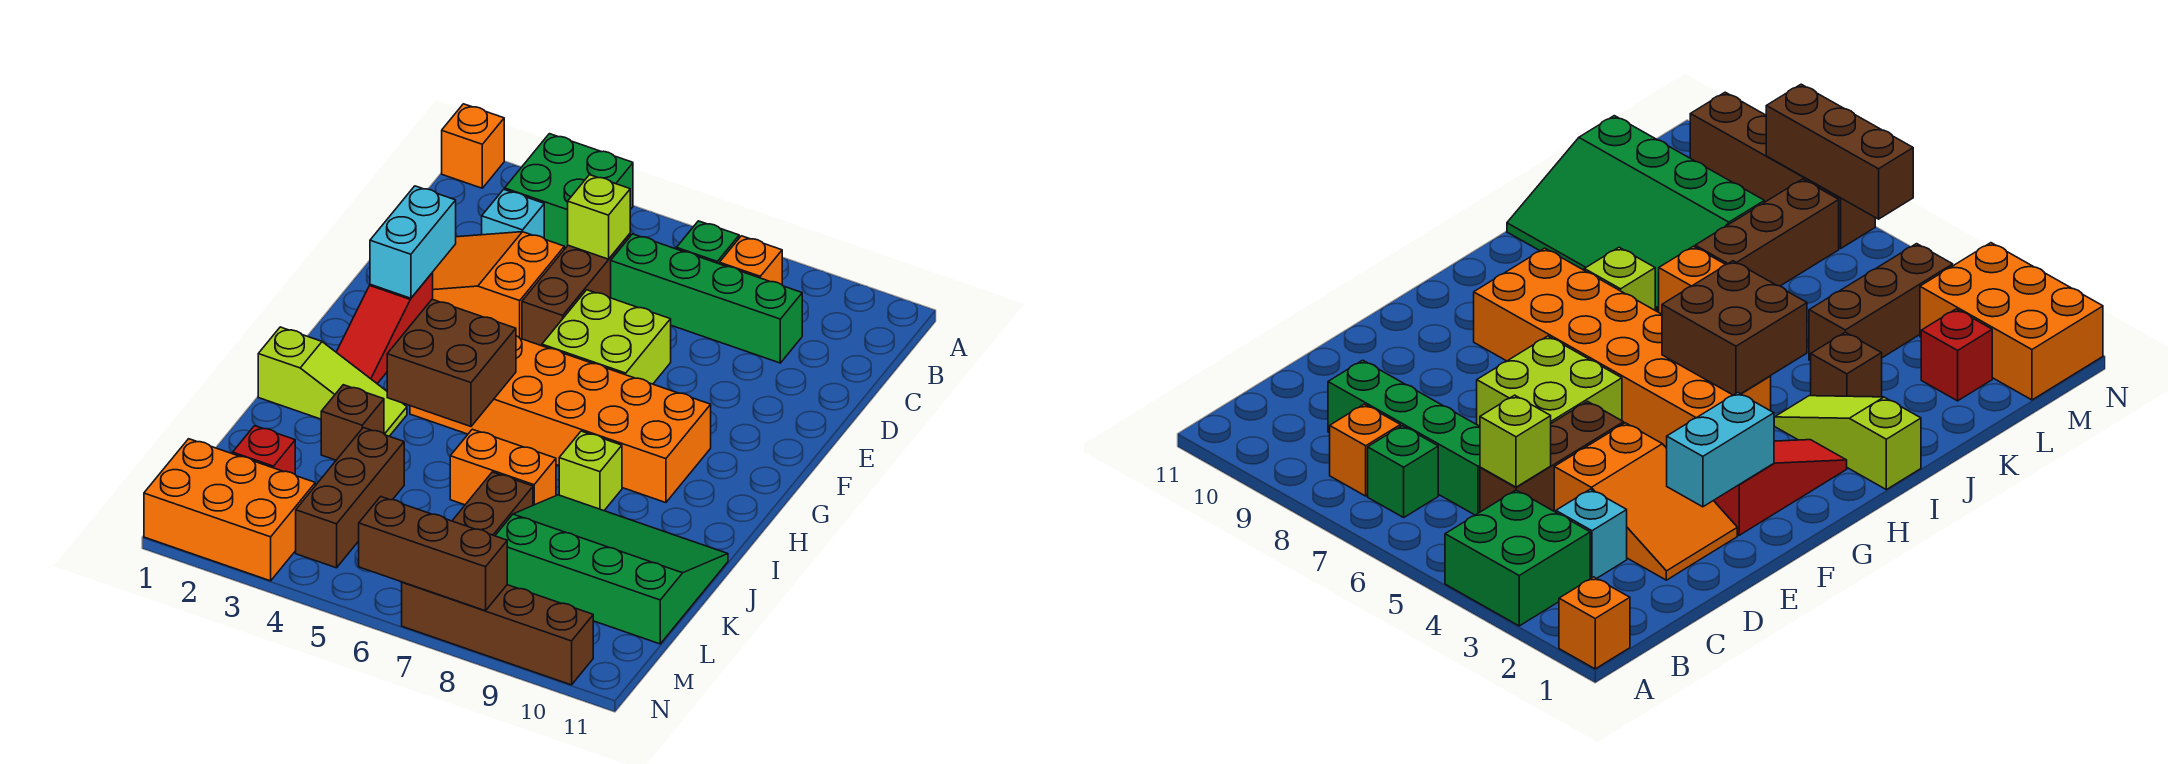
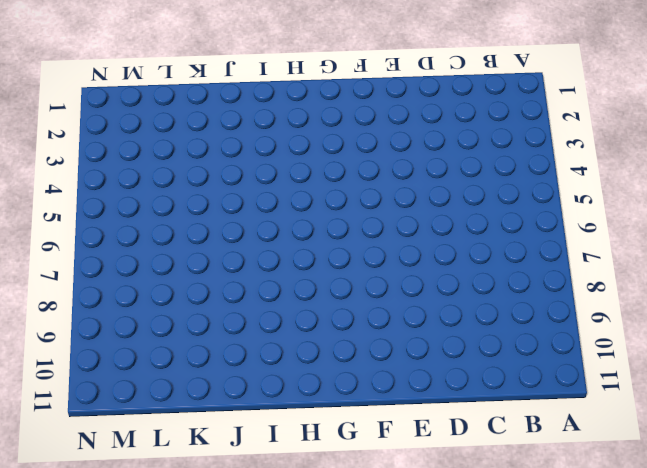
none -> orange brick A1 level 1
none -> green brick A3:B4 level 1
none -> green brick B7 level 1

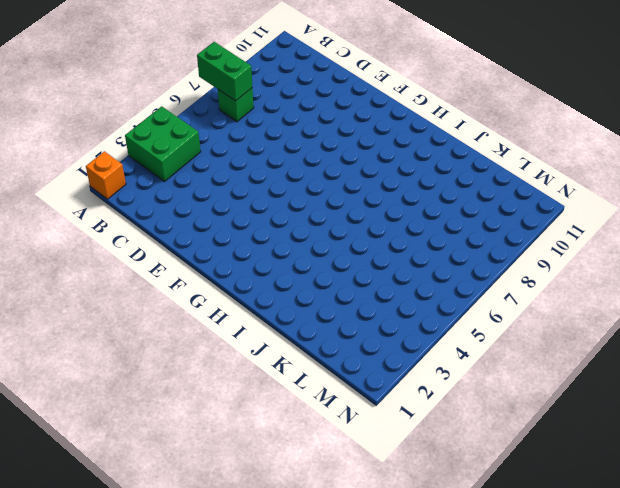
green brick A7:B7 level 2 -> none
none -> orange brick B8 level 1
none -> cyan brick C3 level 1
none -> brown brick C5:E5 level 1

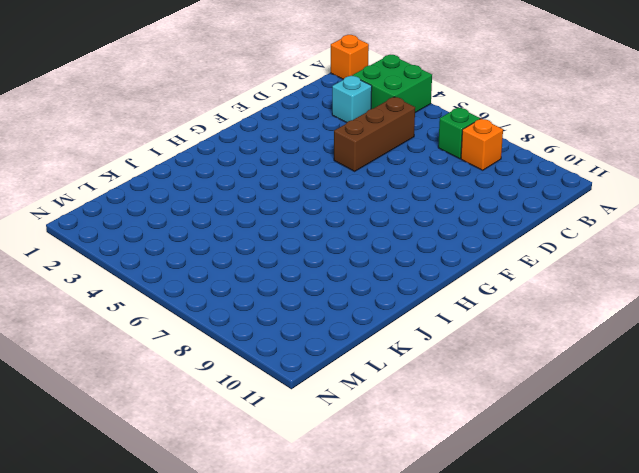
none -> green brick C6:C9 level 1
none -> orange slope D2:E4 level 1 top 4
none -> lime brick E6:F7 level 1

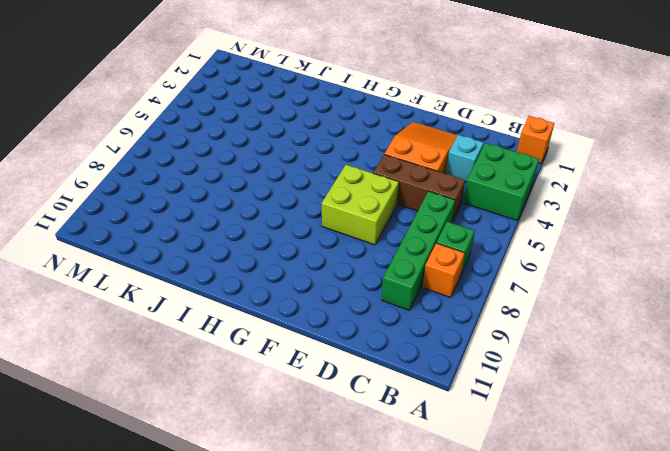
none -> red slope F2:H2 level 1 top F
none -> orange brick G4:H9 level 1
none -> lime slope I1:I3 level 1 top 1

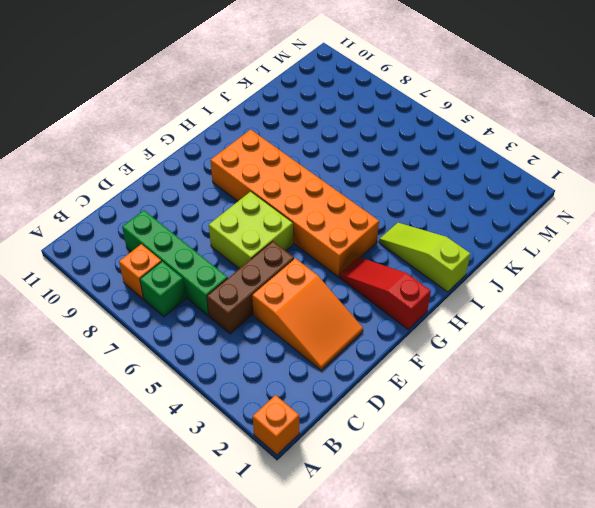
red slope G1:G3 level 1 top 1 -> red slope F2:H2 level 1 top F
none -> green brick A3:B4 level 1
none -> cyan brick C3 level 1
none -> lime brick I8 level 1

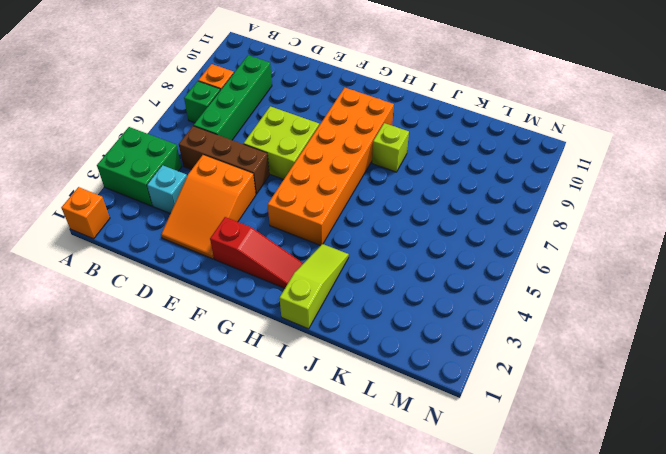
none -> brown brick J3 level 1
none -> orange brick J6:J7 level 1
none -> green slope J8:L11 level 1 top L

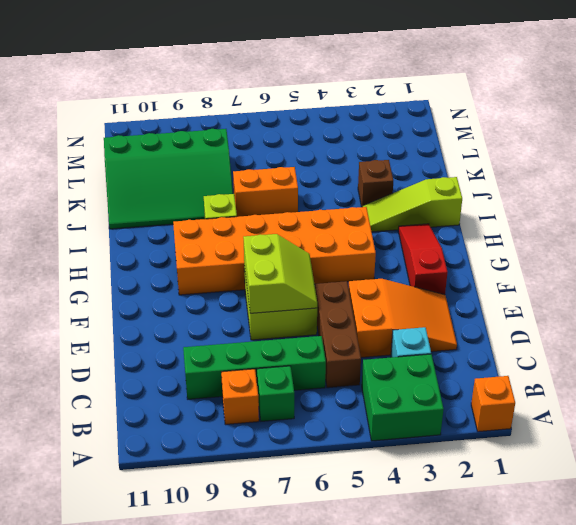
lime slope E6:F7 level 2 top 7 -> none
none -> brown brick K4:M4 level 1
none -> brown brick K7:M7 level 1
none -> red brick L2 level 1

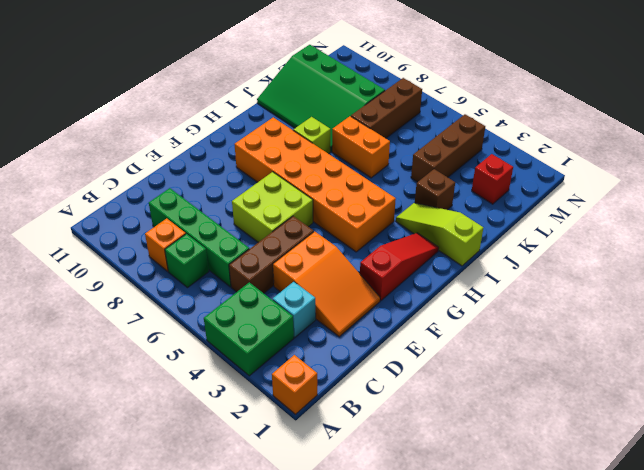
none -> orange brick M1:N3 level 1
none -> brown brick N7:N10 level 1
none -> lime brick C5 level 2

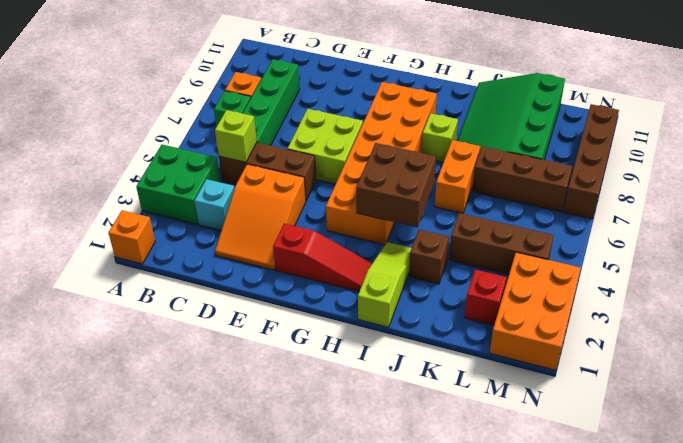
none -> cyan brick E2:F2 level 2
none -> brown brick N6:N8 level 2

